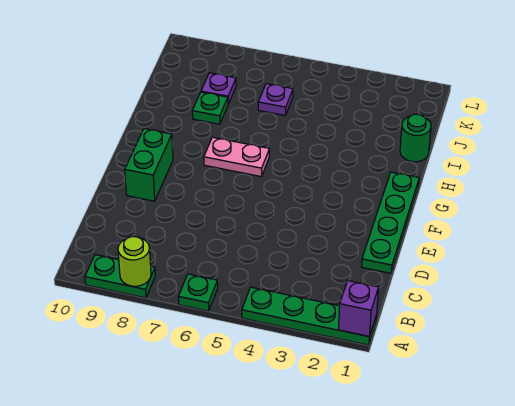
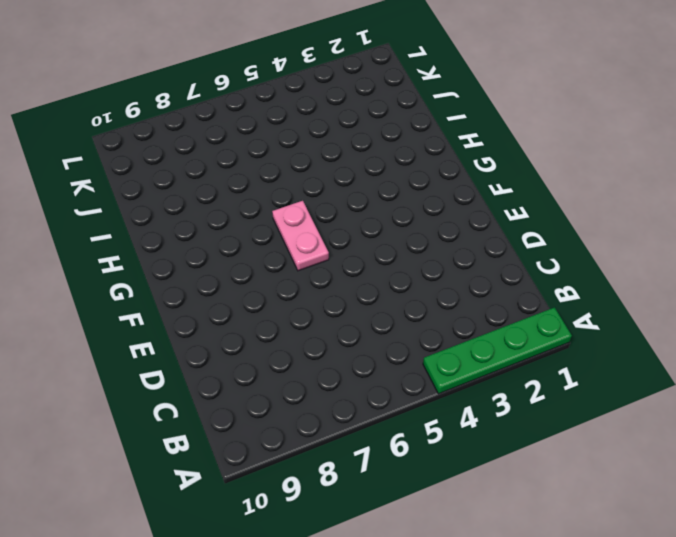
pink plate F6:G6 level 1 -> pink plate G6:G7 level 1
none -> green plate A6 level 1
none -> green plate A8:A9 level 1
none -> green plate D1:G1 level 1

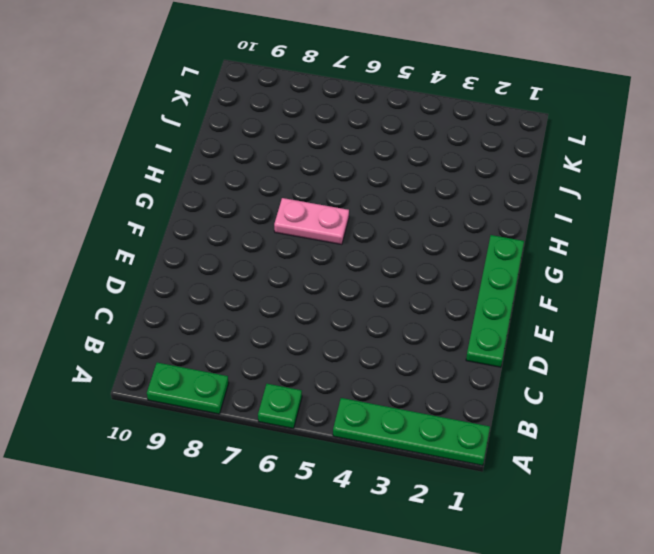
none -> green brick E9:F9 level 1
none -> green round brick I1 level 1
none -> green plate I8 level 1

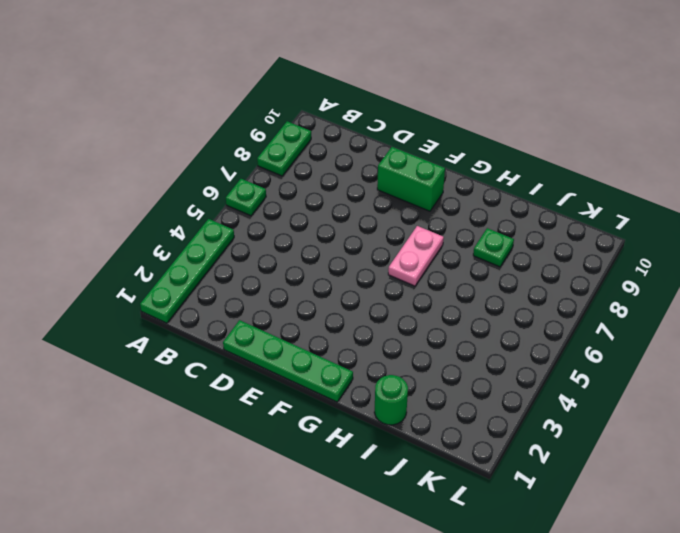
none -> purple plate J6 level 1
none -> purple plate J8 level 1
none -> purple brick A1 level 2

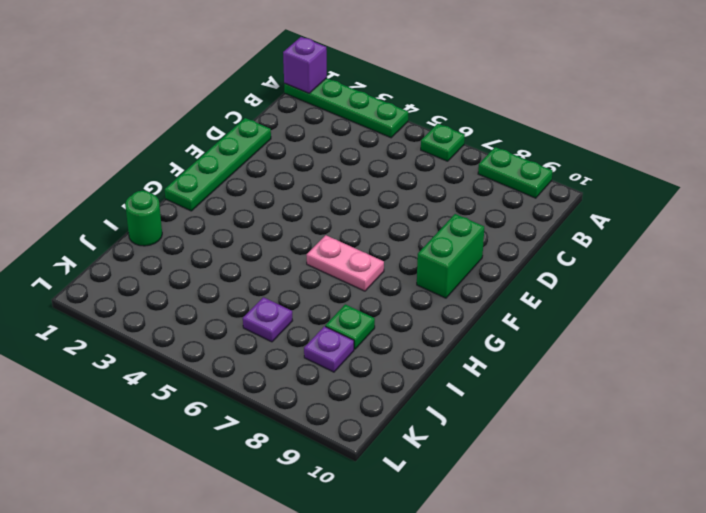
none -> lime round brick A8 level 2

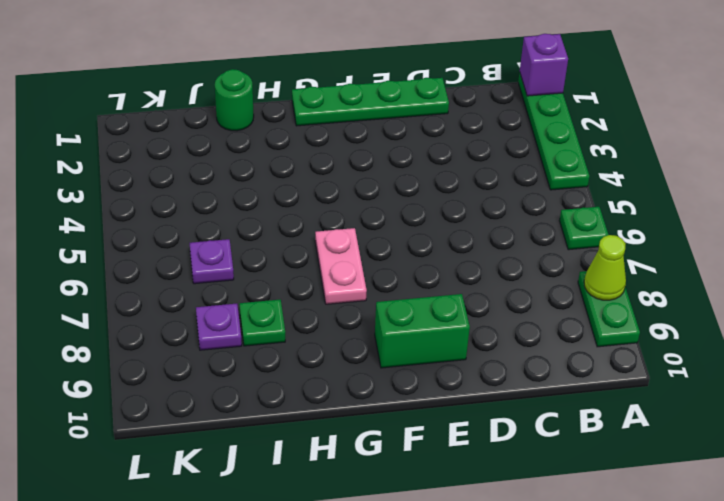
lime cone A8 level 2 -> lime round brick A8 level 2

